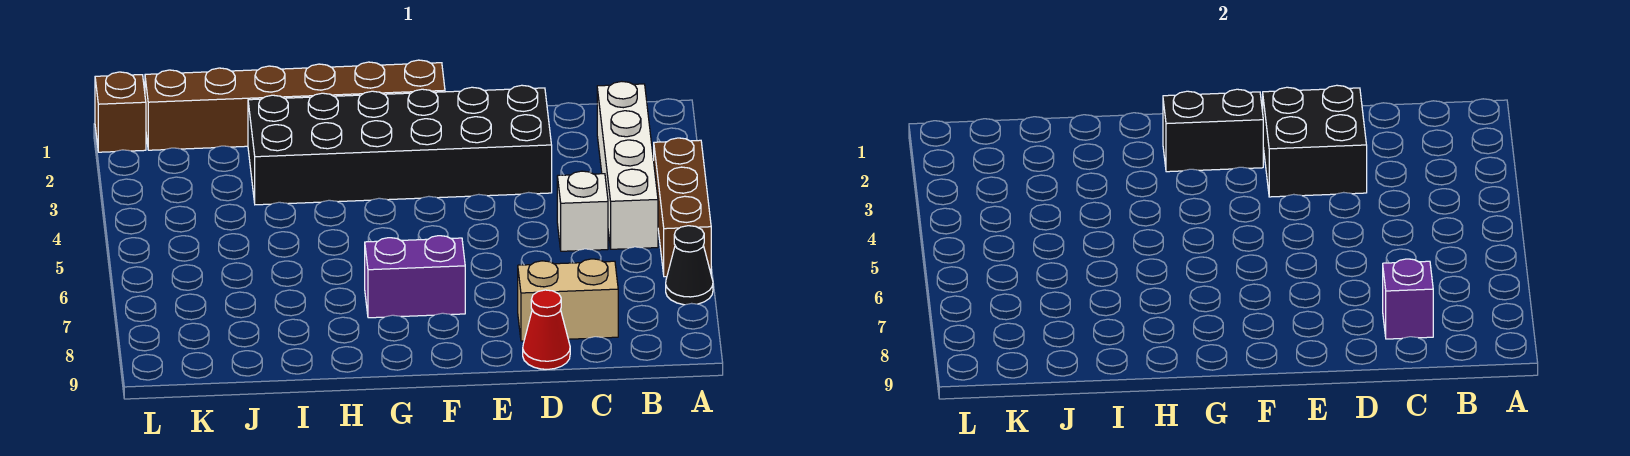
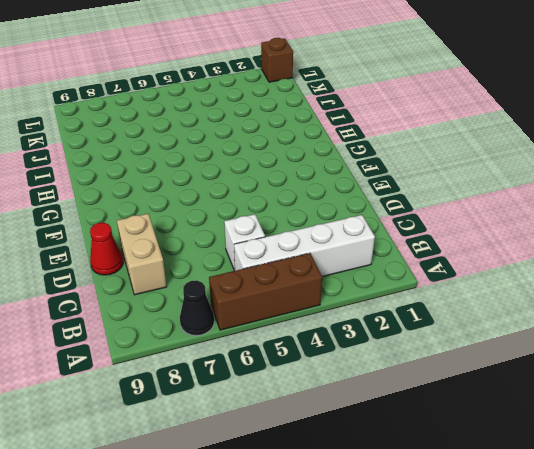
none -> black brick D2:I3 level 1
none -> brown brick F1:K1 level 1
none -> purple brick F7:G7 level 1

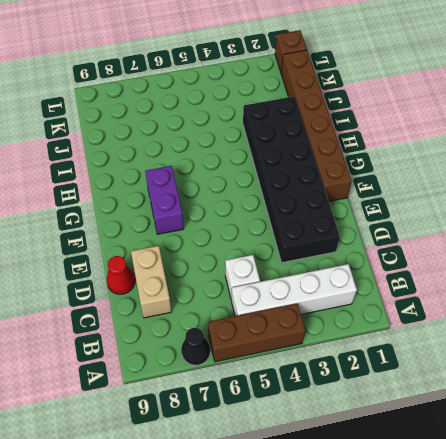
none -> purple brick C8 level 2
none -> black brick D2:E3 level 2
none -> black brick F2:G2 level 2

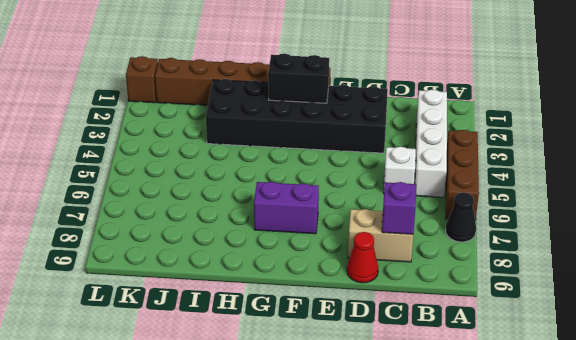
none -> black brick D2:E3 level 2

